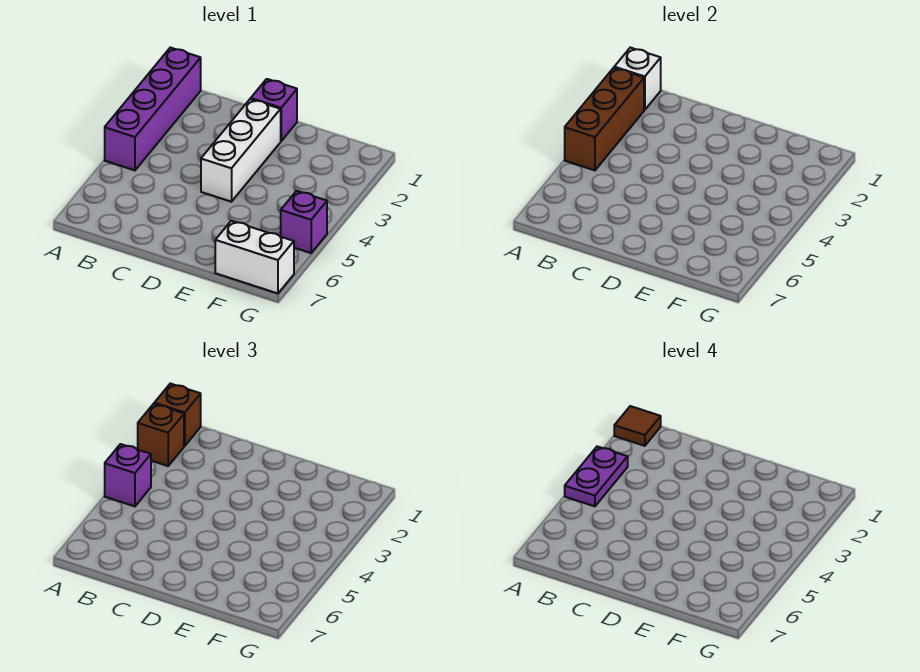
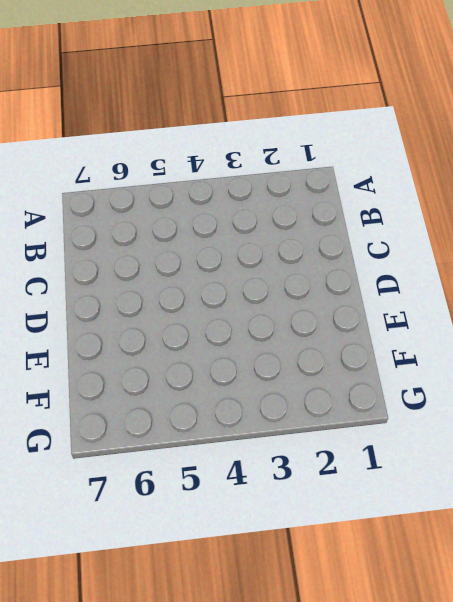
none -> purple brick A1:A4 level 1
none -> purple brick D1 level 1
none -> white brick D2:D4 level 1

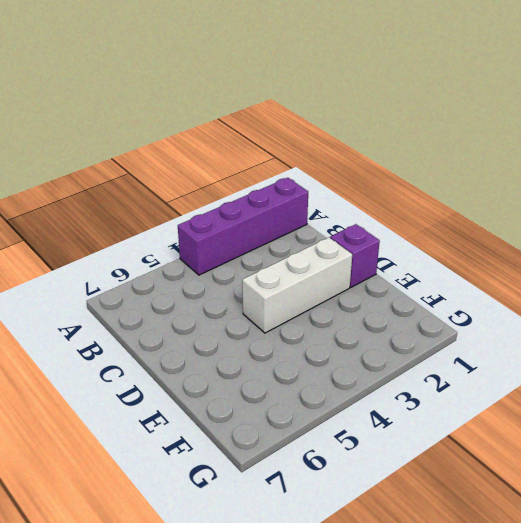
none -> white brick F7:G7 level 1
none -> purple brick G5 level 1
none -> white brick A1 level 2

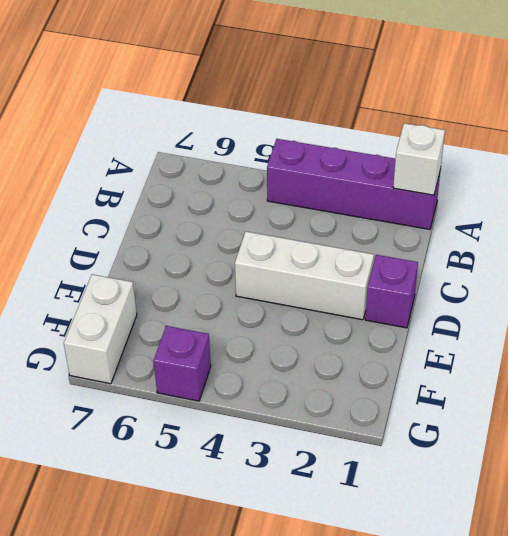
none -> brown brick A2:A4 level 2
none -> brown brick A1 level 3
none -> brown brick A2 level 3

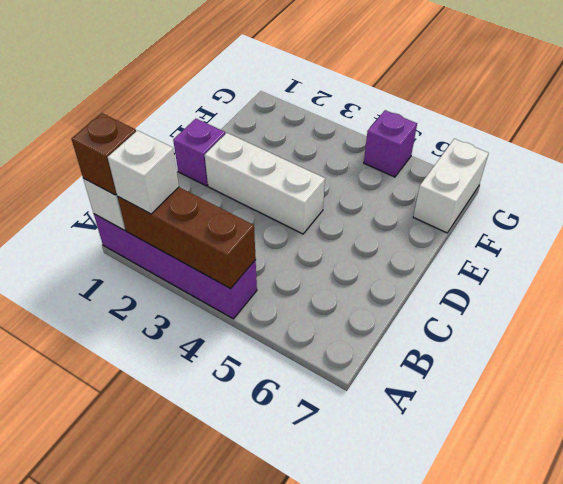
white brick A2 level 3 -> brown brick A2 level 3
none -> purple brick A4 level 3
none -> brown tile A1 level 4
none -> purple plate A3:A4 level 4

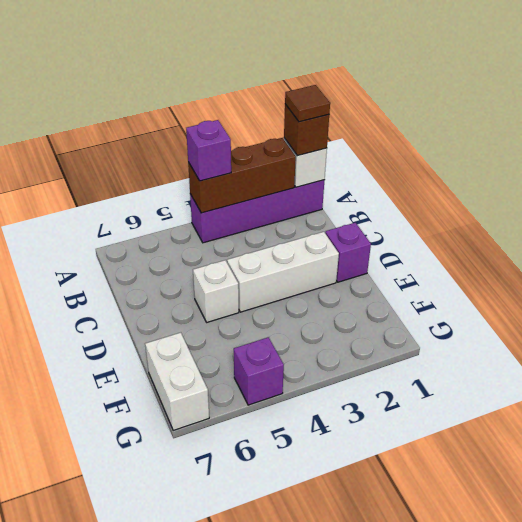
white brick D5 level 1 -> none
none -> brown brick A2 level 3
none -> purple plate A3:A4 level 4

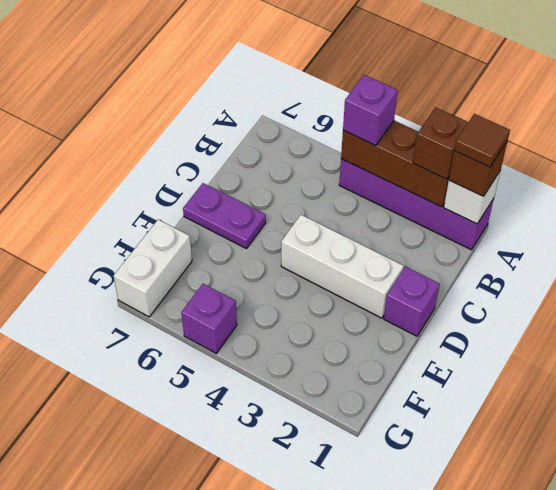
purple plate D6:D7 level 1 -> purple plate A3:A4 level 4

